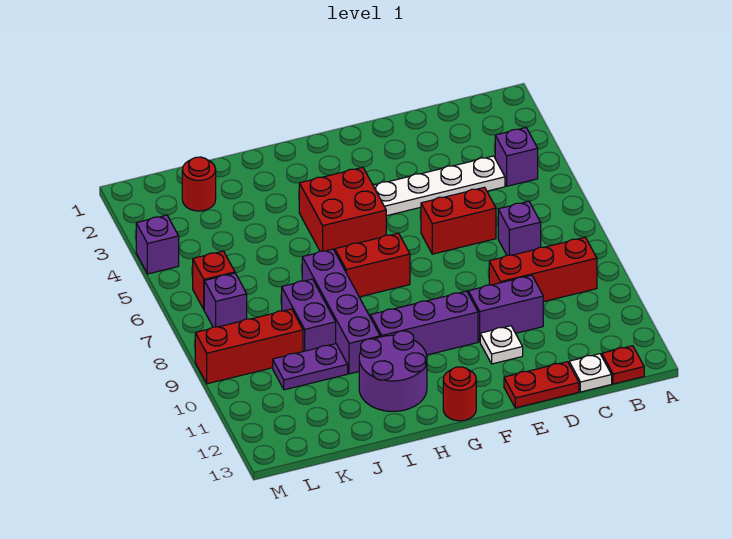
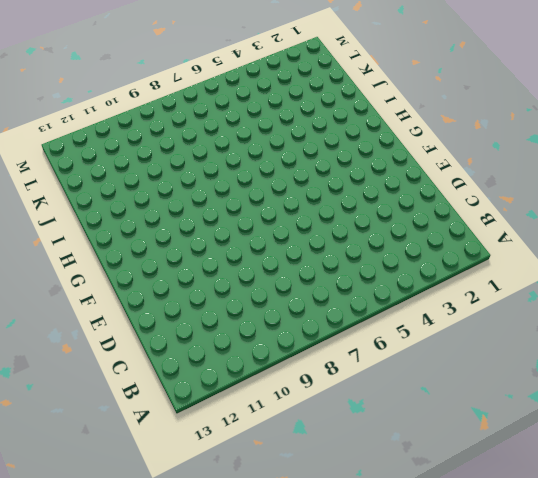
none -> purple brick B4 level 1
none -> red brick B9:D9 level 1
none -> red plate B13 level 1

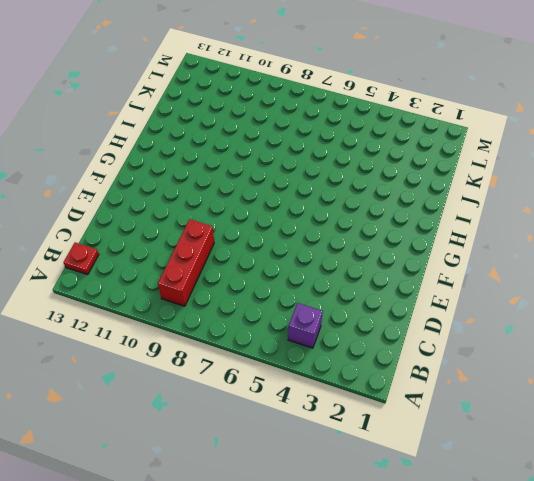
none -> white plate C4:F4 level 1
none -> purple brick C7 level 1
none -> white plate C13 level 1

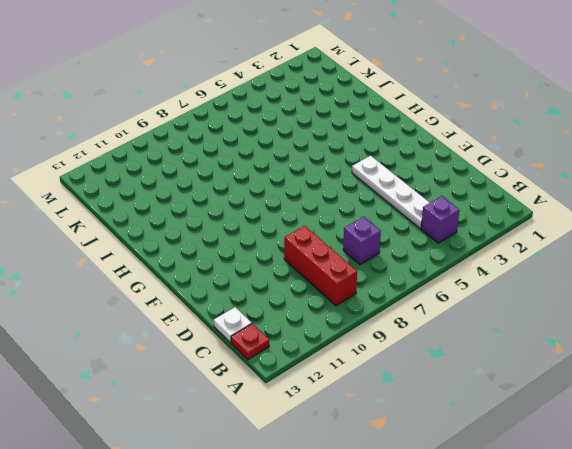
none -> red brick D6:E6 level 1
none -> purple brick D10:E10 level 1
none -> red plate D13:E13 level 1

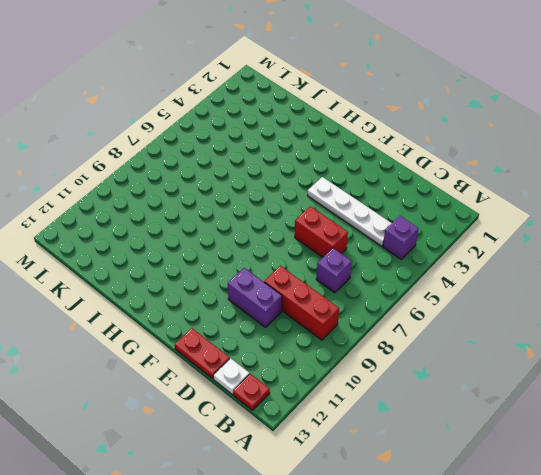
none -> white plate E11 level 1
none -> purple brick F10:H10 level 1
none -> red brick G4:H5 level 1

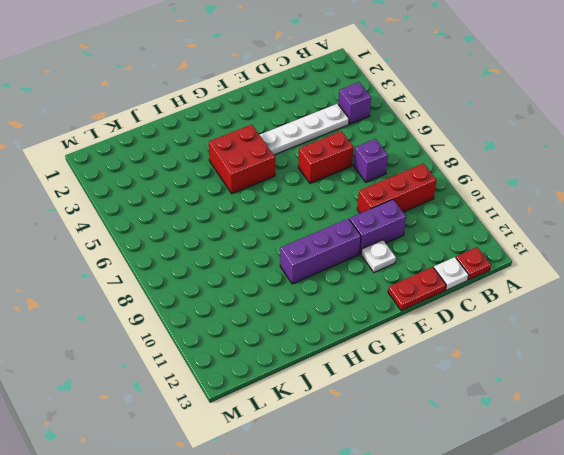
none -> red brick G7:H7 level 1
none -> red round brick G13 level 1
none -> purple round brick H11:I12 level 1

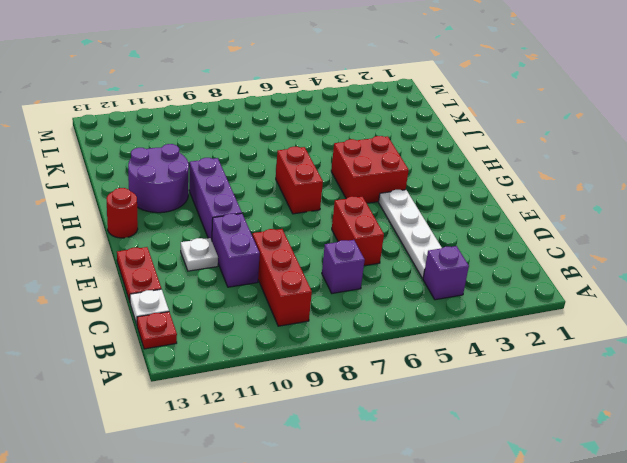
none -> purple brick I7:I10 level 1
none -> purple brick J8:J9 level 1
none -> purple plate J10:K10 level 1

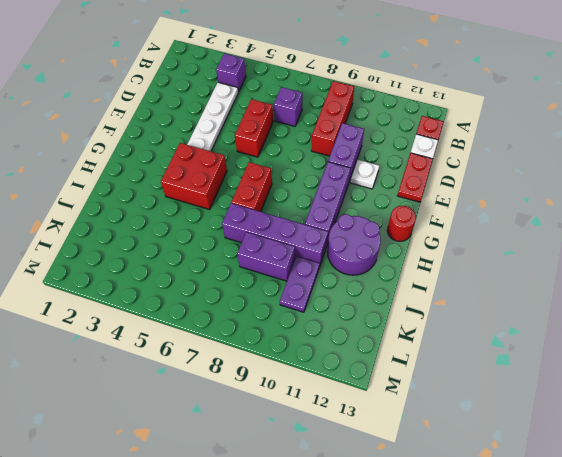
none -> red round brick K2 level 1
none -> red brick K9:M9 level 1
none -> red brick L6 level 1

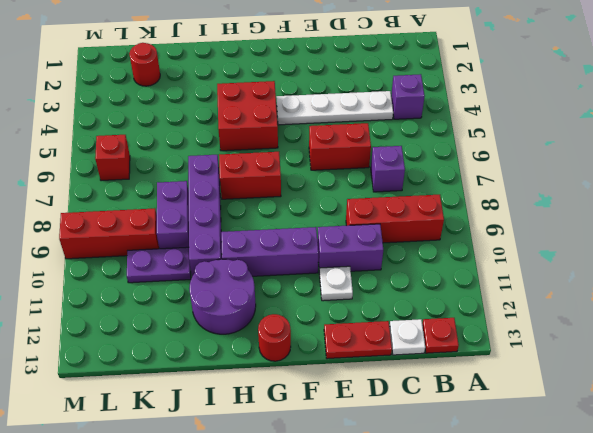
none -> purple brick L7 level 1
none -> purple brick M4 level 1

